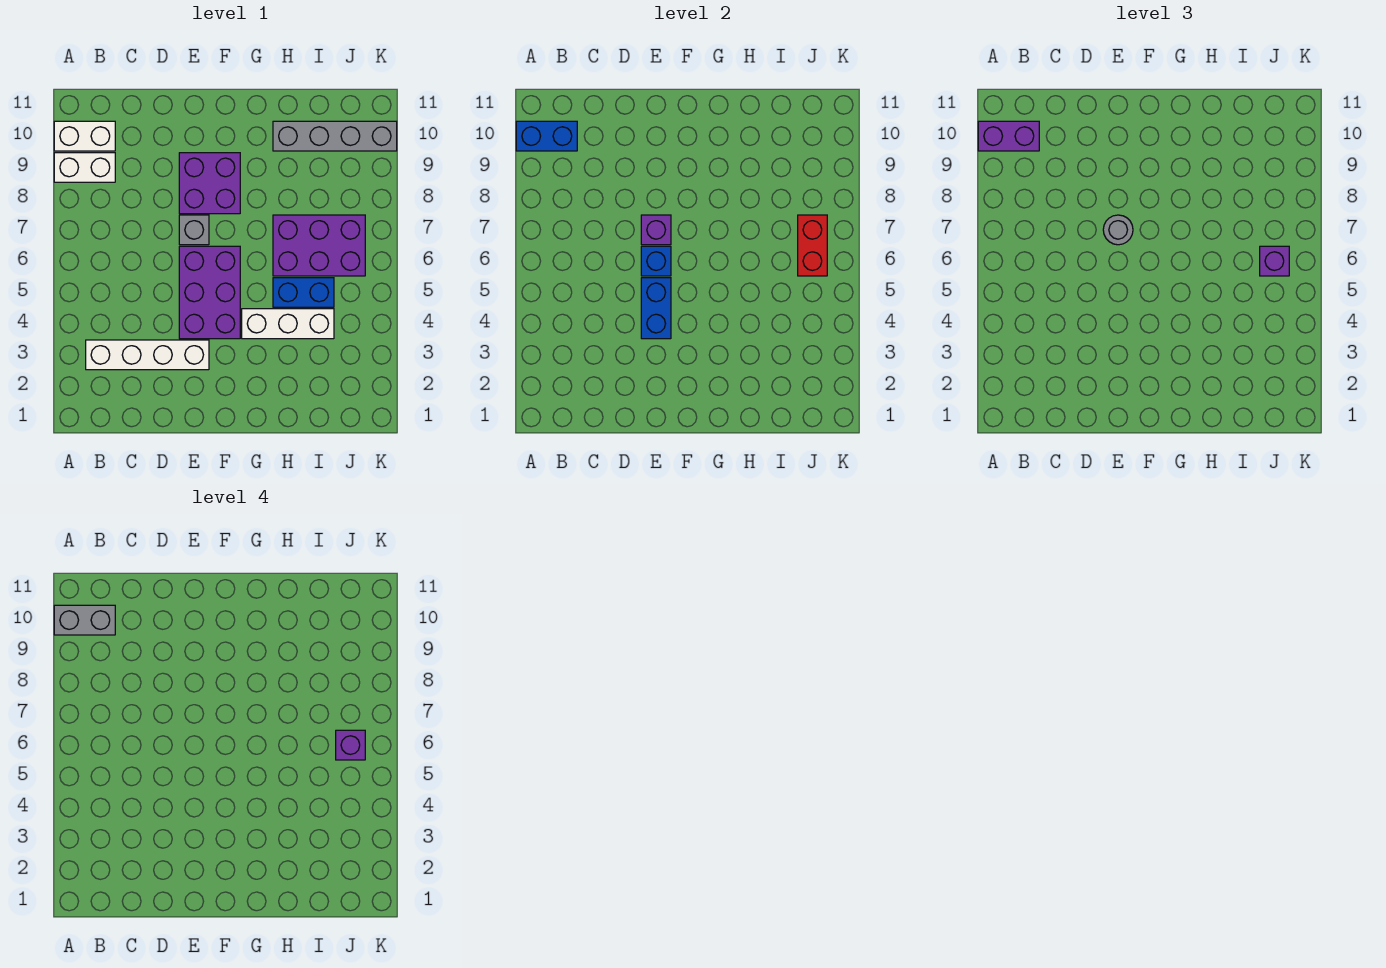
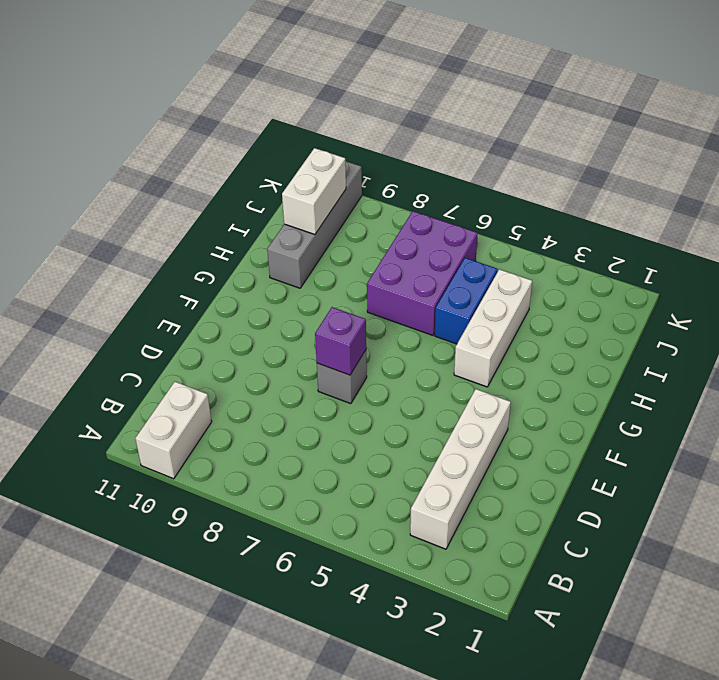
white brick I10:J10 level 2 -> white brick A9:B9 level 1
none -> purple brick E4:F6 level 1
none -> purple brick E8:F9 level 1
none -> blue brick A10:B10 level 2

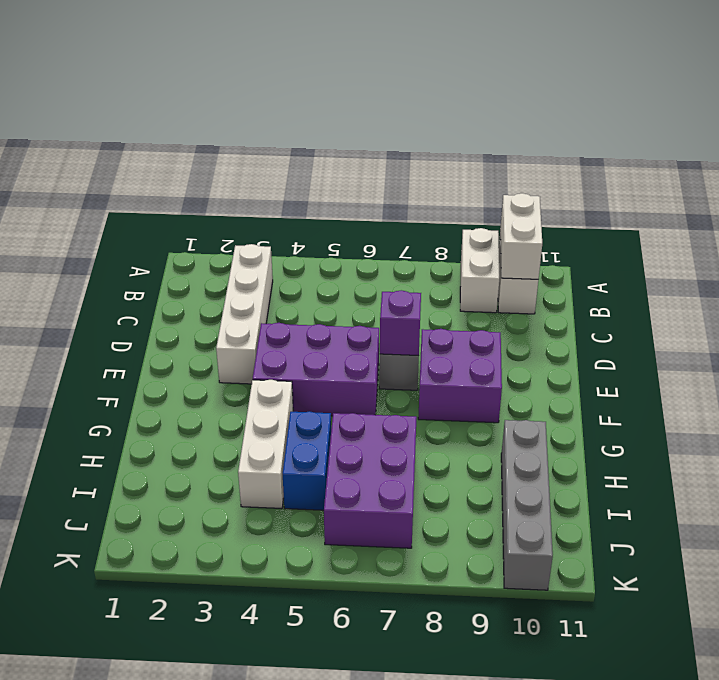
white brick A10:B10 level 2 -> blue brick A10:B10 level 2
none -> blue brick E4:E5 level 2
none -> blue brick E6 level 2
none -> red brick J6:J7 level 2

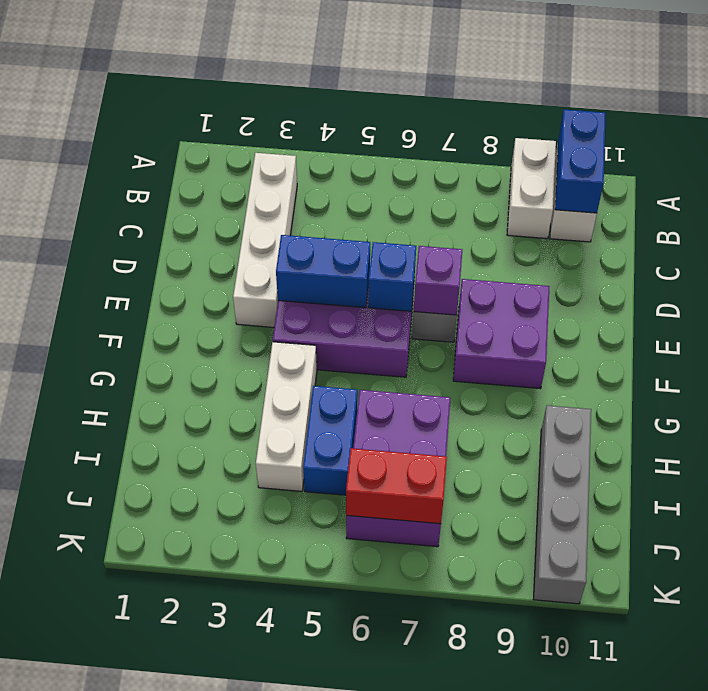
none -> purple brick A10:B10 level 3
none -> grey round brick E7 level 3
none -> purple brick J6 level 3

